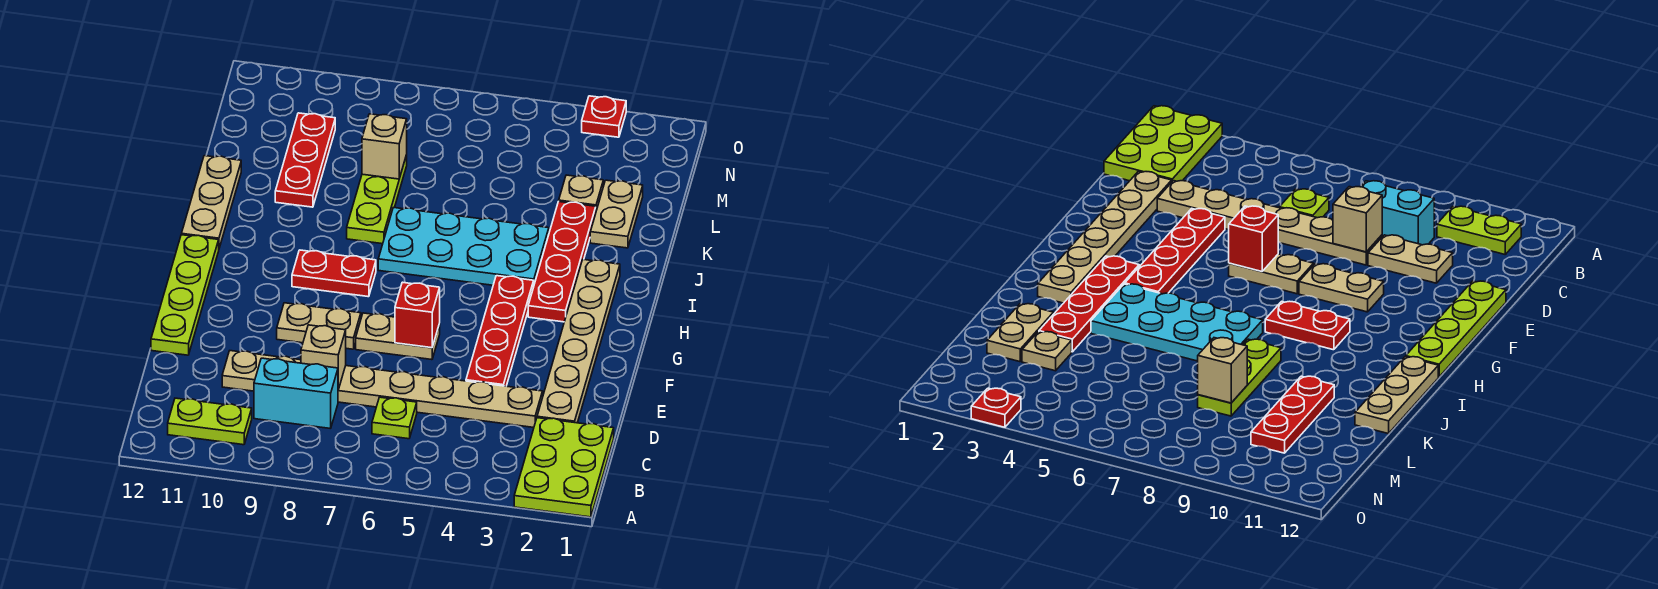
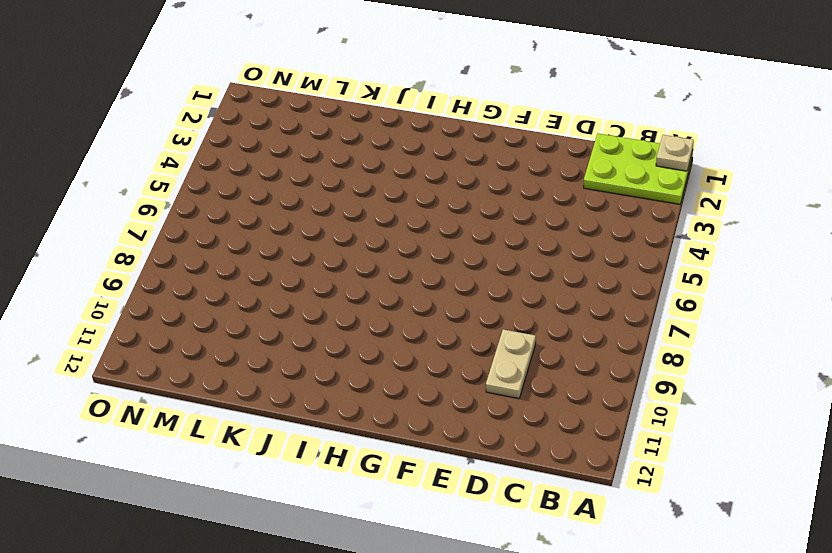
tan plate A1 level 2 -> tan plate L3 level 1
none -> lime plate B10:B11 level 1
none -> lime plate C6 level 1
none -> cyan brick C8:C9 level 1

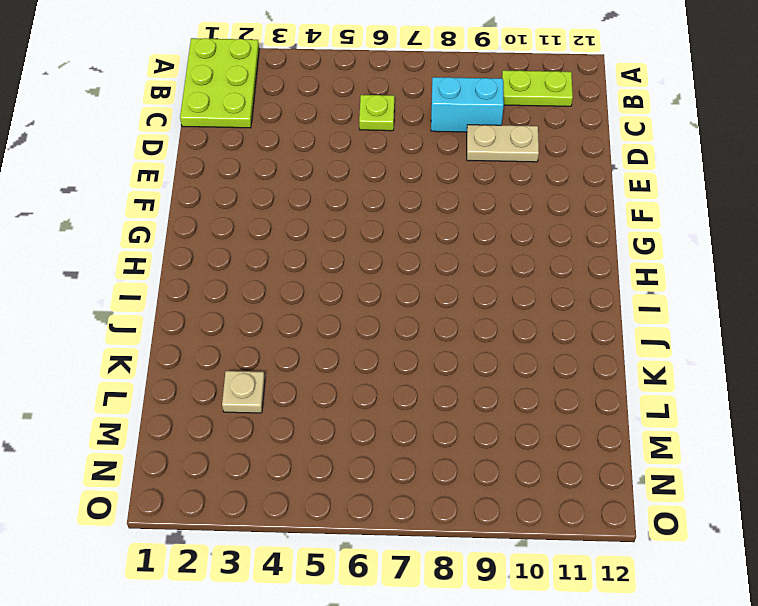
none -> tan plate D2:I2 level 1
none -> tan plate D3:D8 level 1
none -> red plate E4:H4 level 1

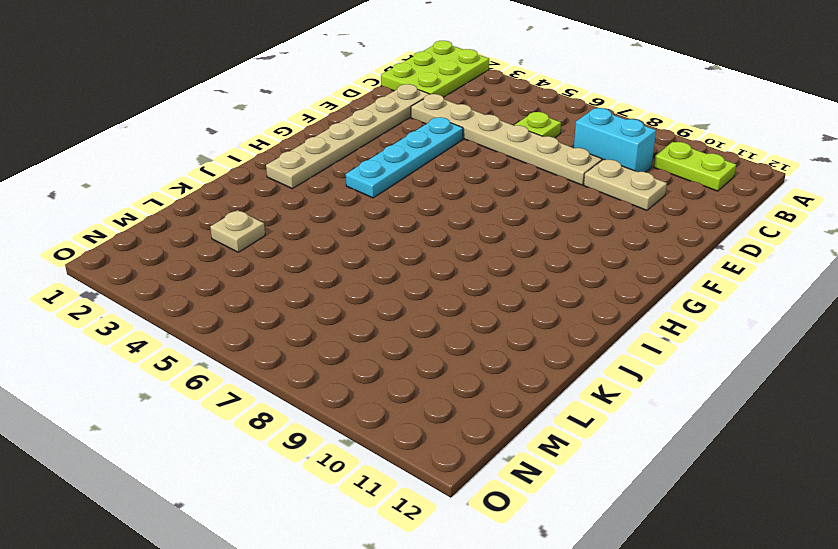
cyan plate E4:H4 level 1 -> red plate E4:H4 level 1
none -> lime plate E12:H12 level 1
none -> tan plate F6:F7 level 1
none -> tan plate F8:F9 level 1

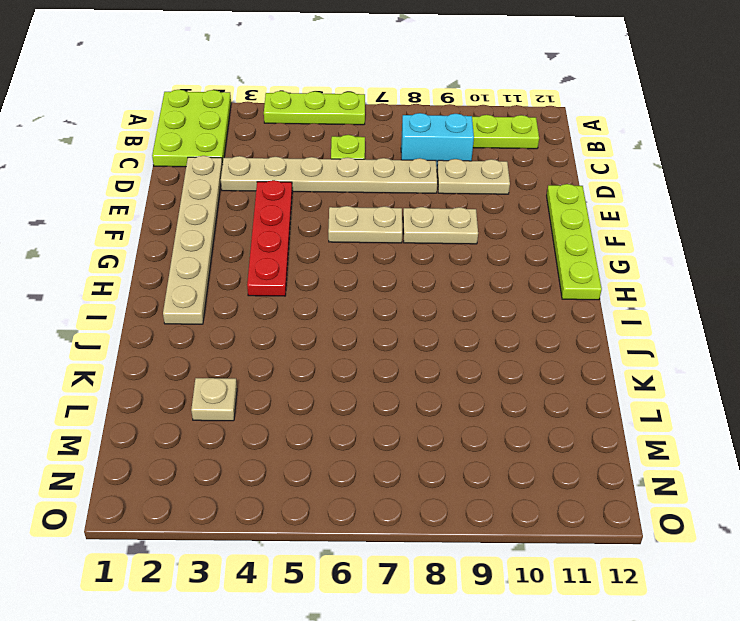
lime plate A4:A6 level 1 -> lime plate J8:L8 level 1
none -> red plate H3:K3 level 1
none -> red plate H8:H9 level 1
none -> cyan plate I4:J7 level 1

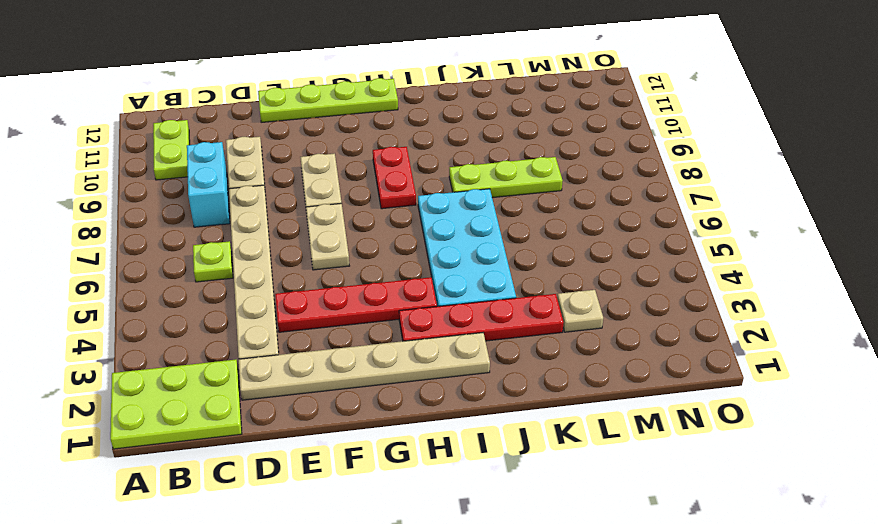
none -> tan plate I12:K12 level 1
none -> tan plate K2:L2 level 1
none -> red plate K10:M10 level 1

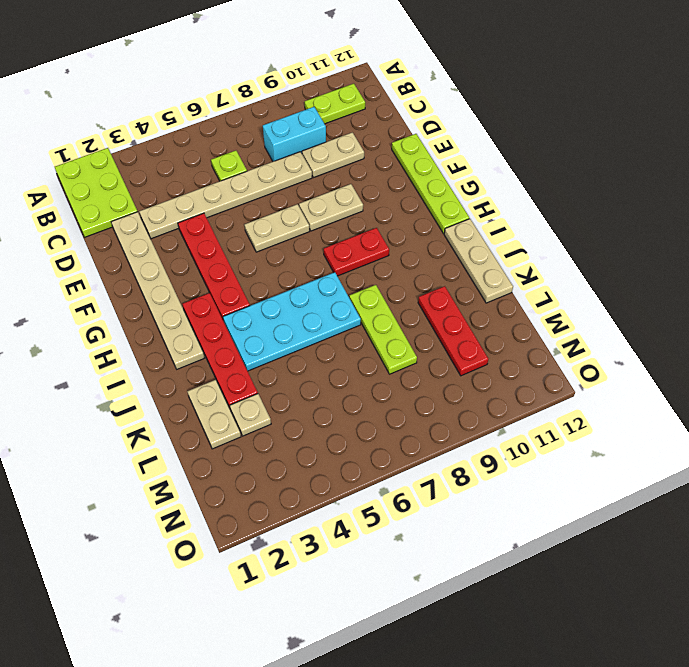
none -> red plate O3 level 1
none -> tan brick D8 level 2
none -> red brick F6 level 2

